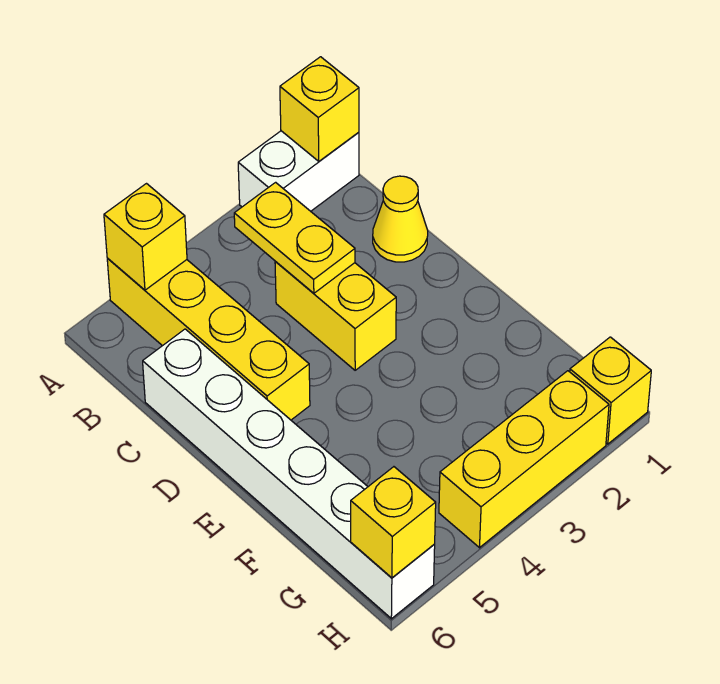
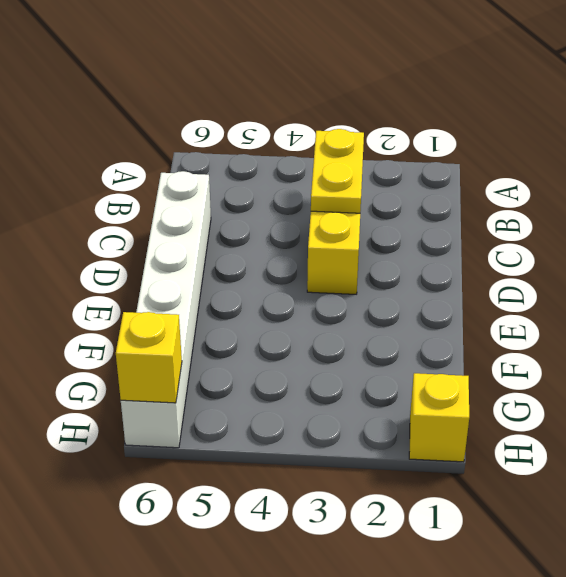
none -> white brick A1:A2 level 1
none -> yellow brick A5:D5 level 1

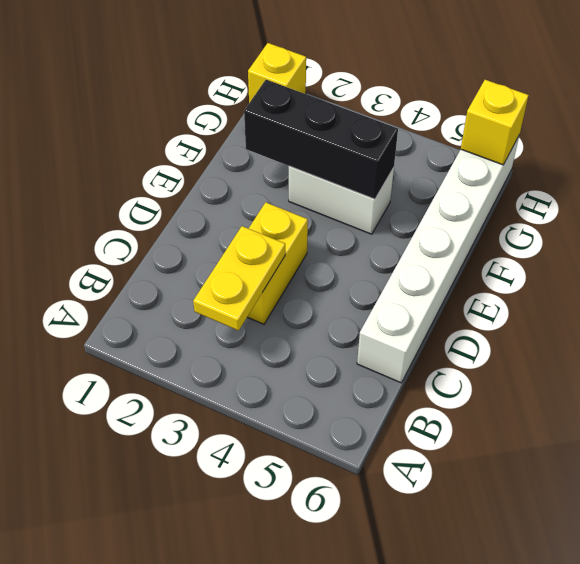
black brick F2:F4 level 2 -> none
white brick F3:F4 level 1 -> white brick A1:A2 level 1
none -> yellow brick A5:D5 level 1
none -> yellow cone C1 level 1

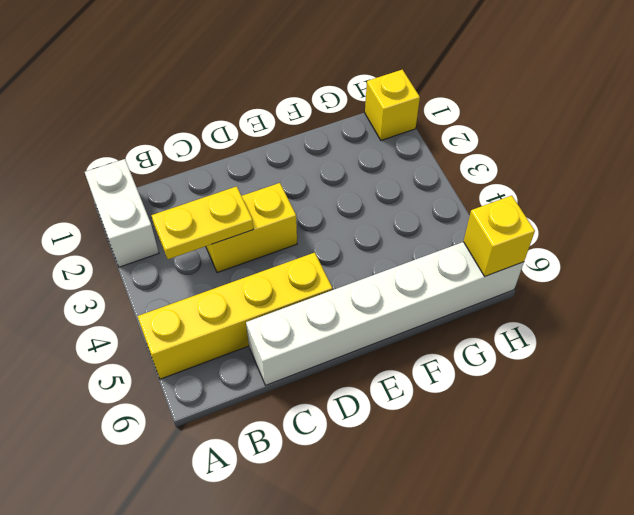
none -> yellow cone C1 level 1
none -> yellow brick H2:H4 level 1

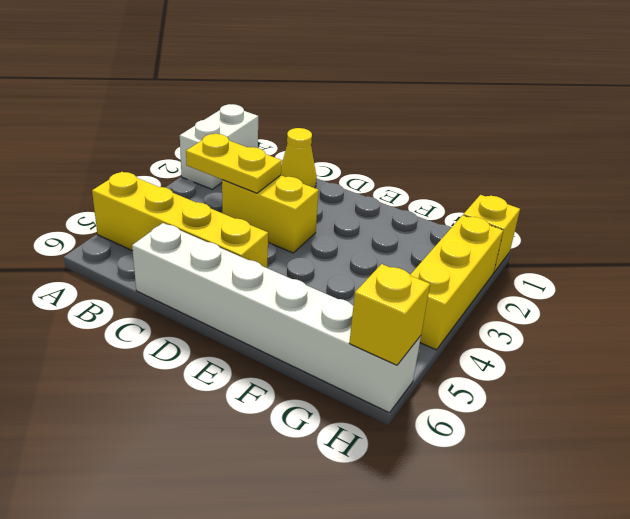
none -> yellow brick A1 level 2
none -> yellow brick A5 level 2

